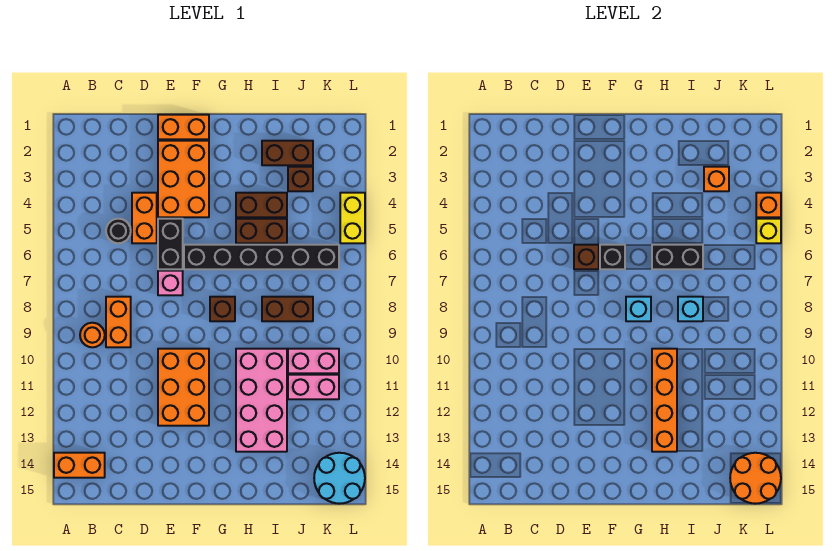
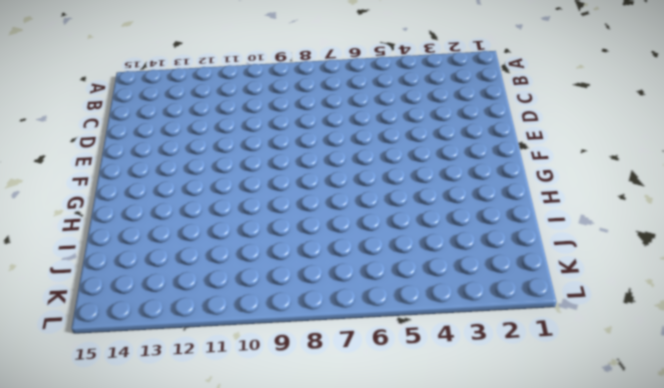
none -> orange brick A14:B14 level 1
none -> orange round brick B9 level 1
none -> black round brick C5 level 1
none -> orange brick C8:C9 level 1

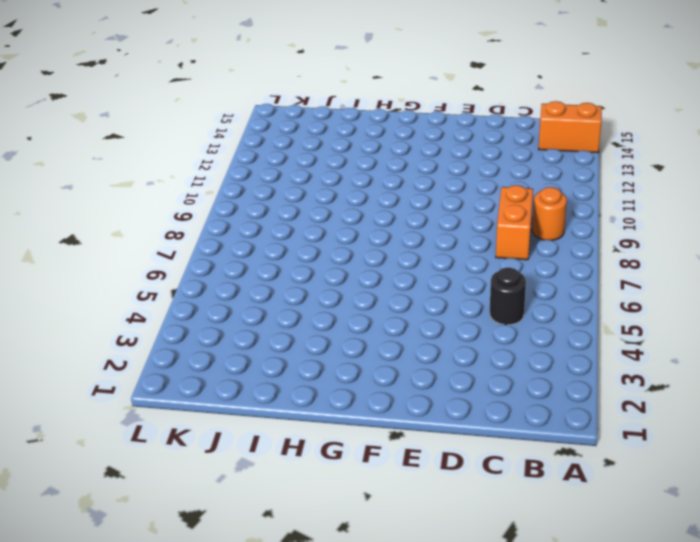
none -> orange brick D4:D5 level 1
none -> orange brick E1:F1 level 1
none -> orange brick E2:F4 level 1
none -> black brick E5:E6 level 1

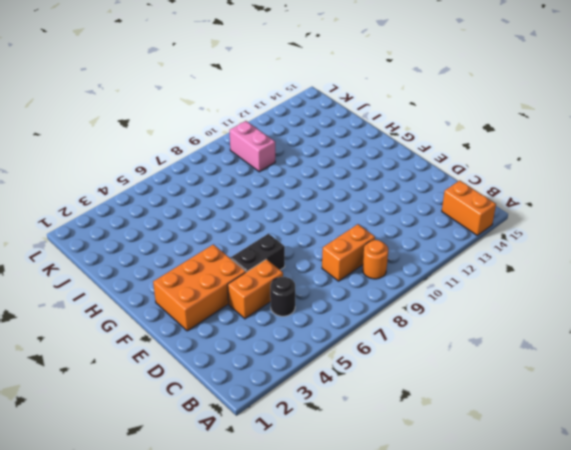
none -> orange brick E1:F1 level 1
none -> pink brick E7 level 1
none -> orange brick E10:F12 level 1
none -> black brick F6:K6 level 1

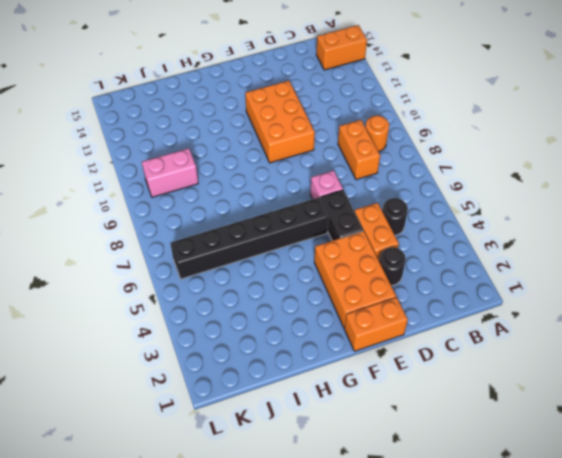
black round brick D3 level 1 -> none
none -> brown brick G8 level 1
none -> brown brick H4:I4 level 1
none -> brown brick H5:I5 level 1
none -> pink brick H10:I13 level 1

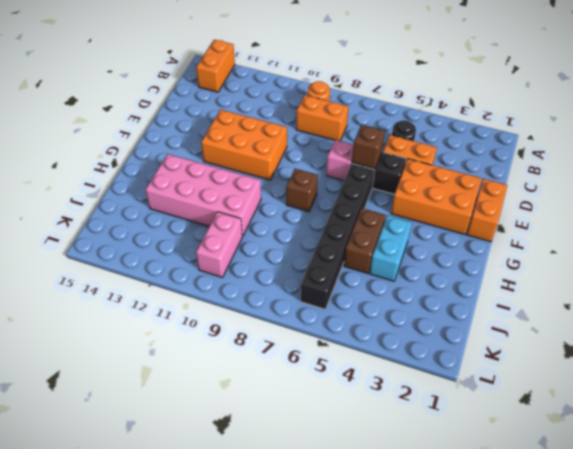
cyan brick H4:I4 level 1 -> brown brick H4:I4 level 1
none -> brown brick I2:J2 level 1
none -> brown brick I8:J8 level 1
none -> brown brick J3 level 1
none -> pink brick J11:K11 level 1

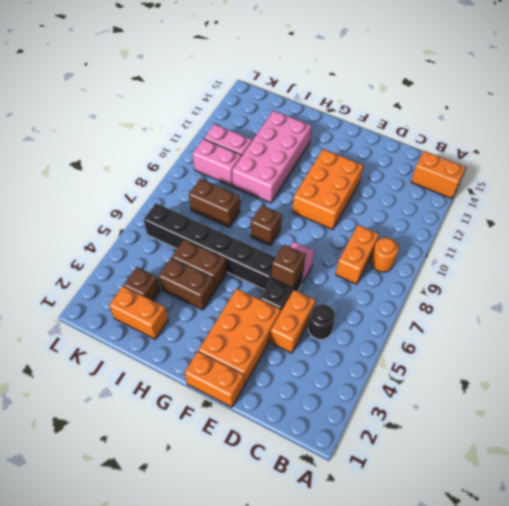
orange brick I2:J2 level 1 -> brown brick I2:J2 level 1
none -> cyan round brick K14:L15 level 1
none -> yellow brick L4:L5 level 1
none -> black brick F6 level 2
none -> cyan brick G8 level 2

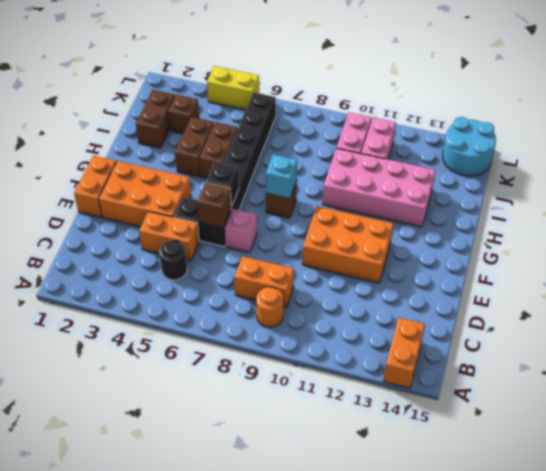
none -> brown brick I8:J8 level 1
none -> black brick H6:I6 level 2
none -> orange brick H10:H13 level 2
none -> cyan brick I8 level 2

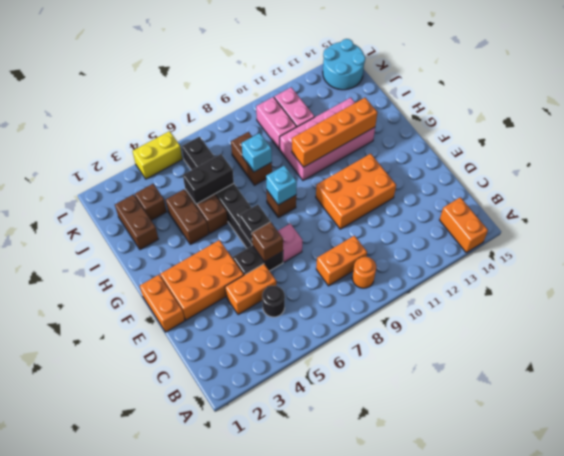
black brick I5:I6 level 2 -> black brick H6:I6 level 2
none -> orange brick J3 level 2
none -> orange round brick K14:L15 level 2
none -> orange brick L4 level 2
none -> yellow brick L5 level 2

